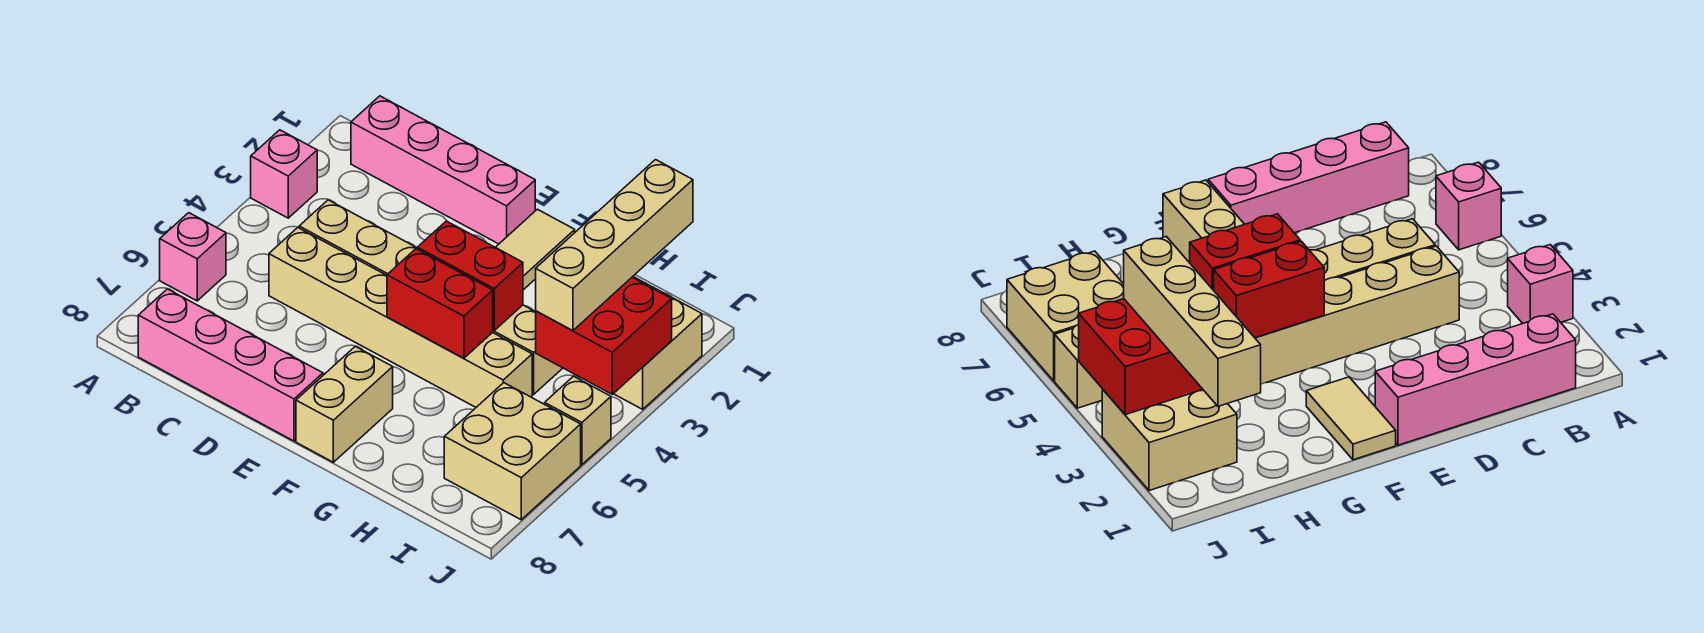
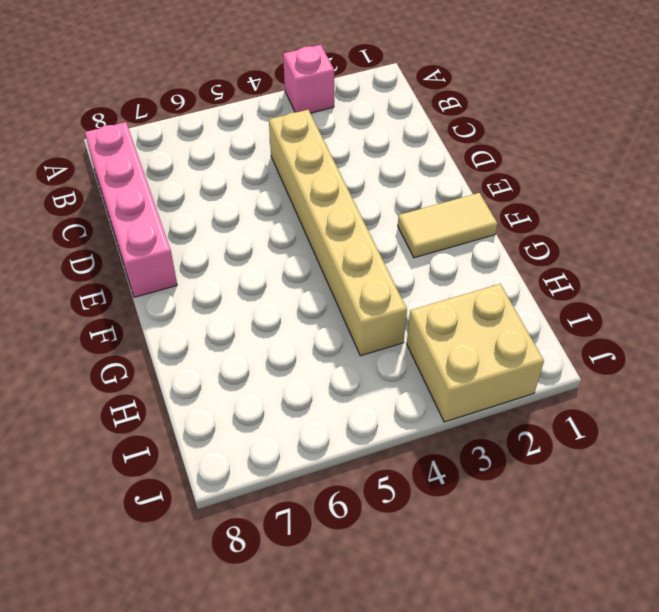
none -> pink brick A6 level 1
none -> pink brick B1:E1 level 1
none -> tan brick C5:H5 level 1

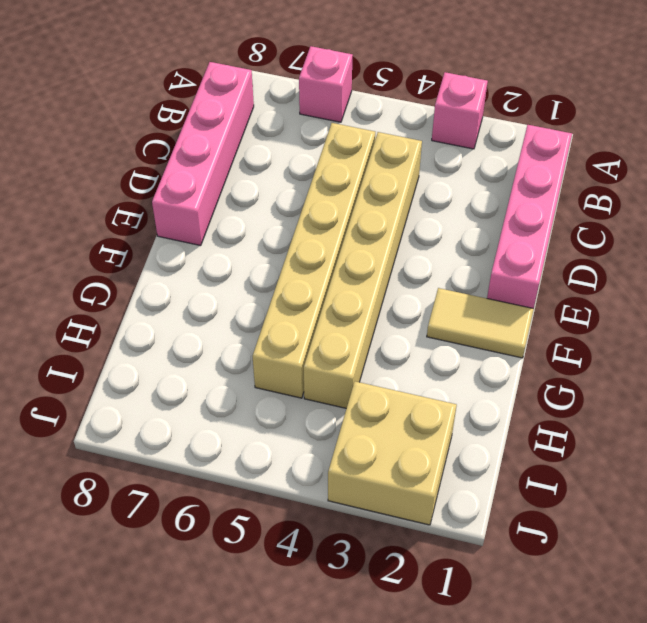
none -> tan brick F7:F8 level 1
none -> tan brick I6:J7 level 1
none -> tan brick J5 level 1

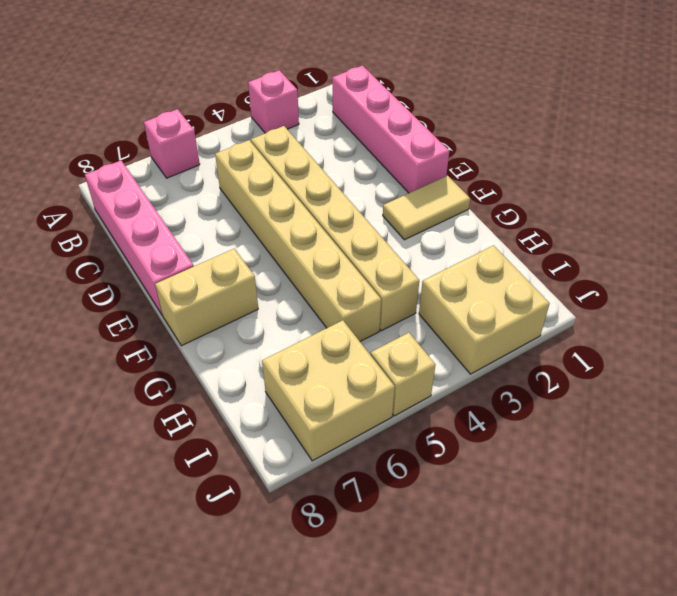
none -> red brick F4:G4 level 2
none -> red brick F5:G5 level 2
none -> red brick I3:J4 level 2

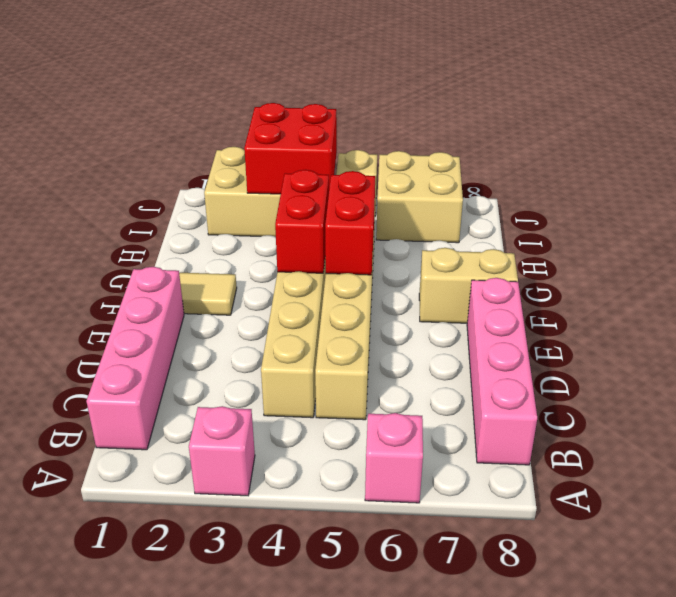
none -> tan brick I1:I4 level 3

